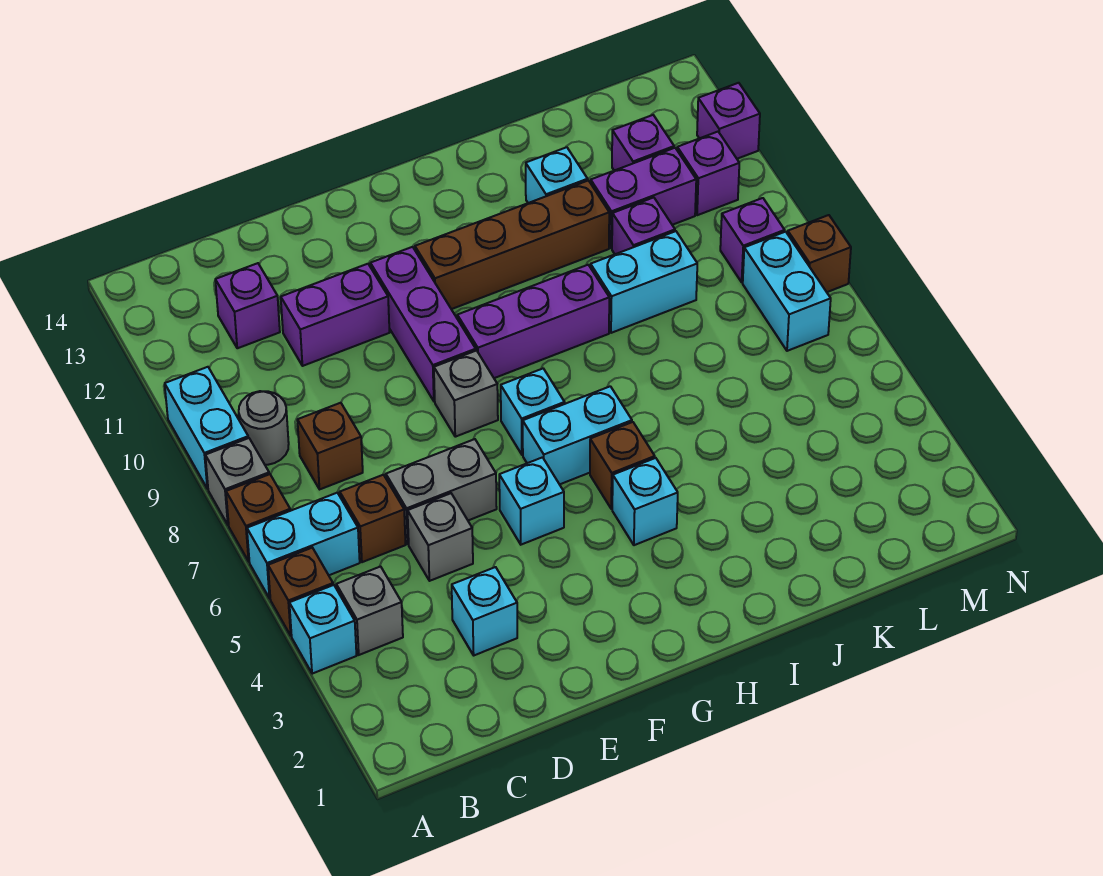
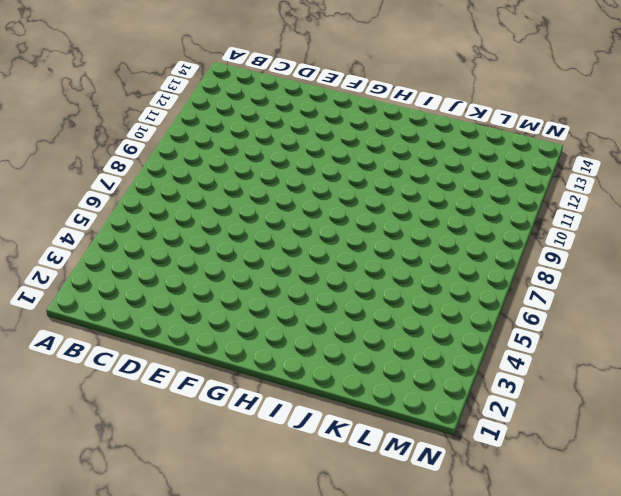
none -> cyan brick A4 level 1
none -> brown brick A5 level 1
none -> cyan brick A6:B6 level 1
none -> brown brick A7 level 1

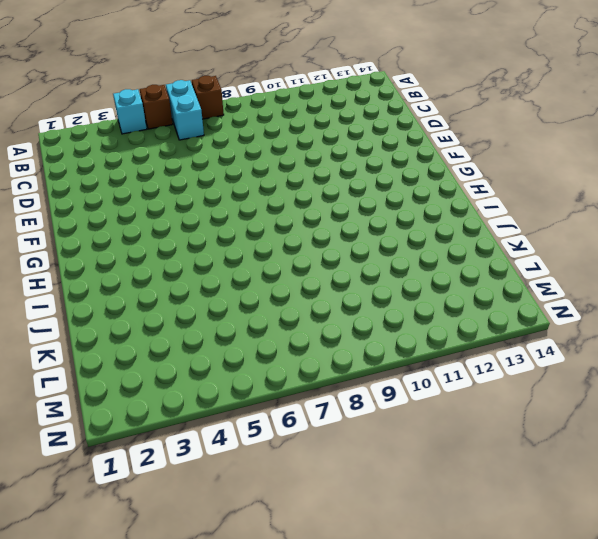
none -> grey brick A8 level 1
none -> cyan brick A9:A10 level 1
none -> grey brick B4 level 1
none -> grey round brick B9 level 1

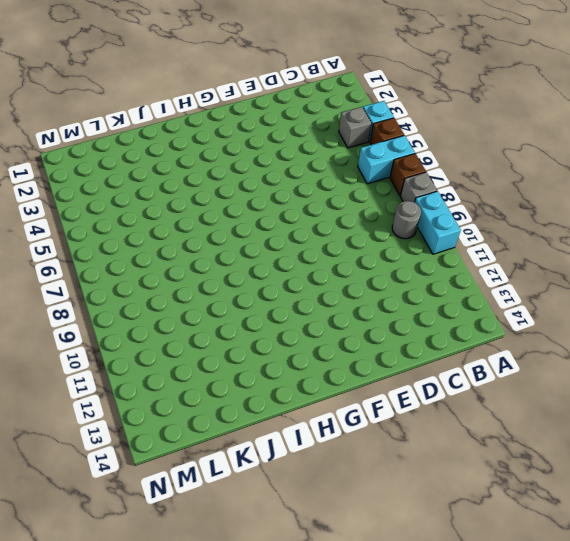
none -> brown brick C6 level 1
none -> brown brick C8 level 1
none -> purple brick C12 level 1
none -> cyan brick D3 level 1

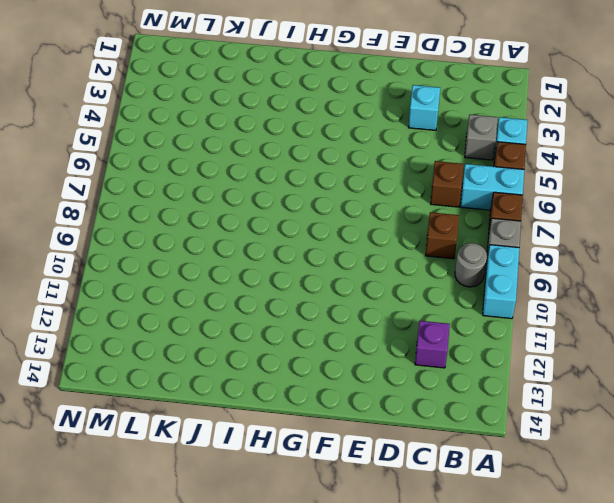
none -> grey brick D5 level 1
none -> grey brick D6:E6 level 1
none -> purple brick D11:E11 level 1
none -> cyan brick F5 level 1

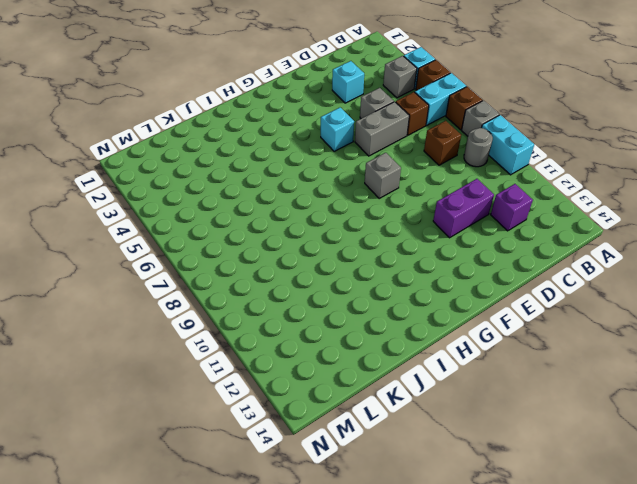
none -> purple brick F9:F11 level 1
none -> cyan brick G6:H6 level 1
none -> cyan brick G7 level 1
none -> purple brick G9:I9 level 1

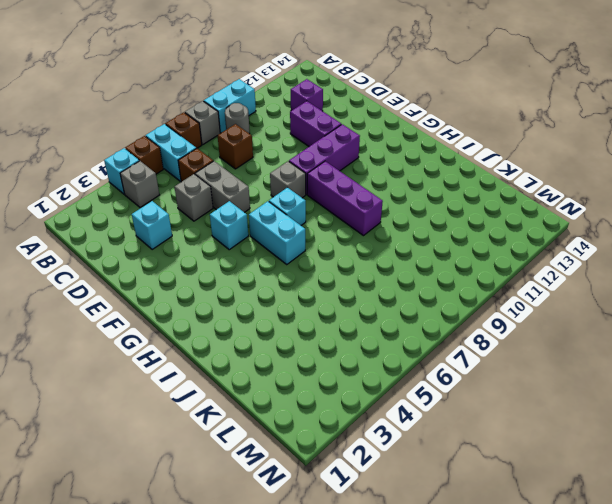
none -> brown brick G11:J11 level 1
none -> cyan brick H4 level 1
none -> brown brick H5 level 1
none -> cyan brick J9:K9 level 1

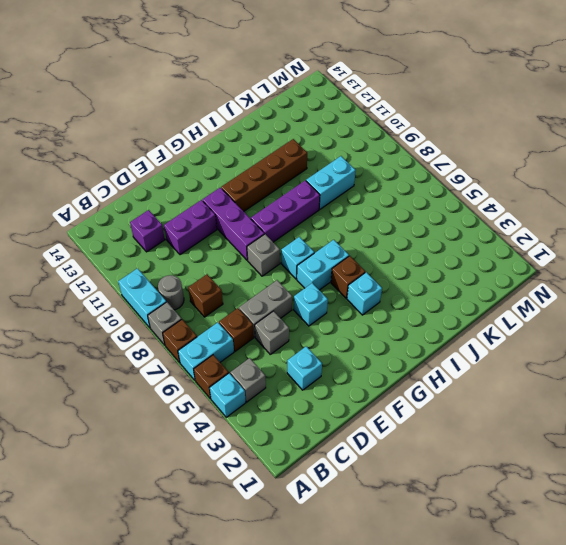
none -> cyan brick J12 level 1
none -> purple brick K10 level 1
none -> purple brick K11:L11 level 1
none -> purple brick L12 level 1

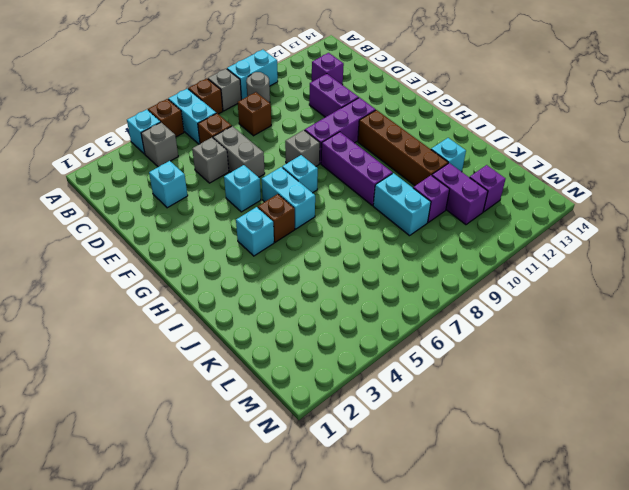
none -> cyan brick M7:M8 level 1
none -> purple brick M9 level 1
none -> purple brick M11 level 1
none -> brown brick N8 level 1

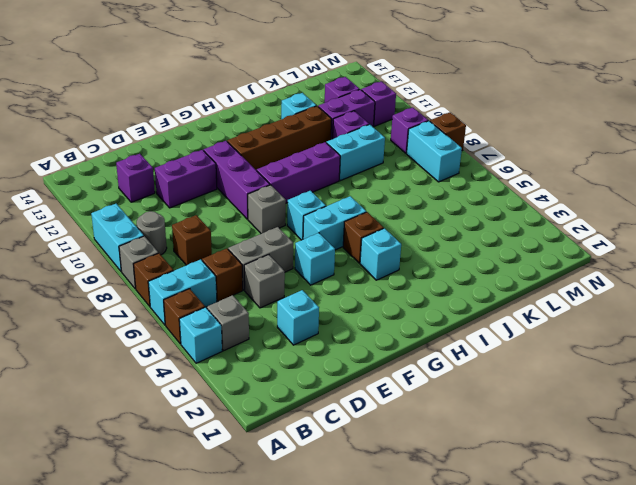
none -> purple brick N12 level 1

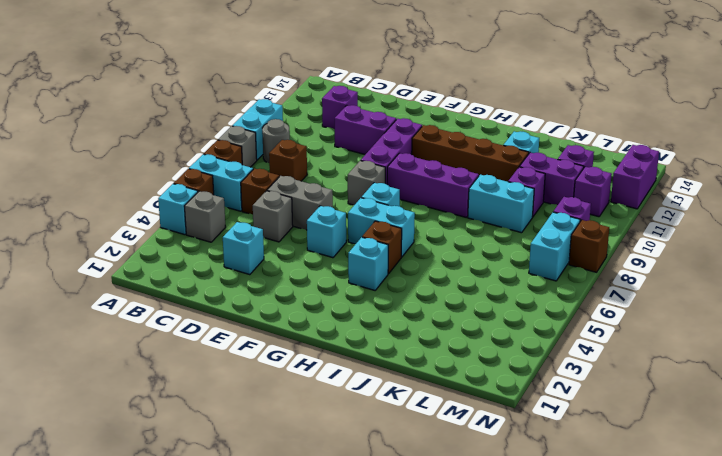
purple brick N12:N13 level 1 -> purple brick N12 level 1

